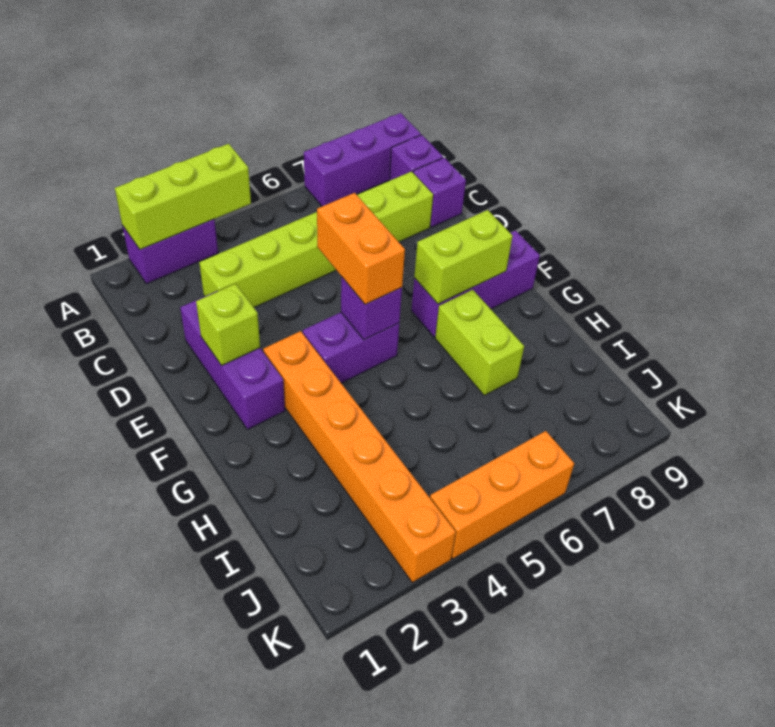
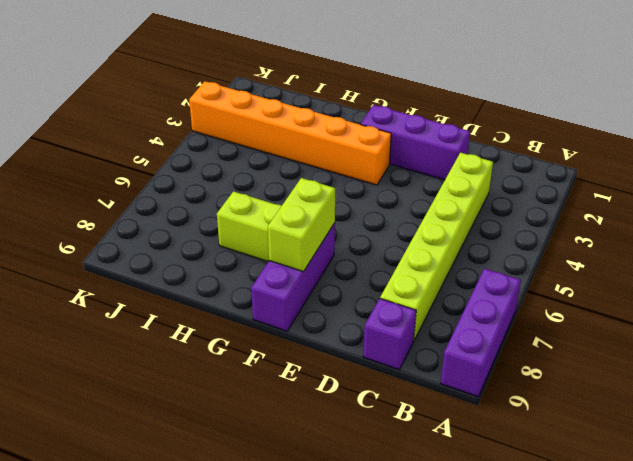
none -> purple brick A2:A3 level 1
none -> purple brick B9 level 1
none -> purple brick F4:F5 level 1

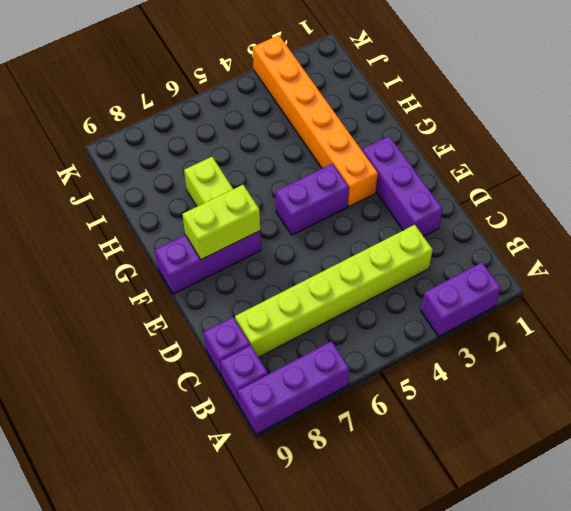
none -> orange brick K4:K6 level 1
none -> lime brick A2:A4 level 2
none -> lime brick E2 level 2

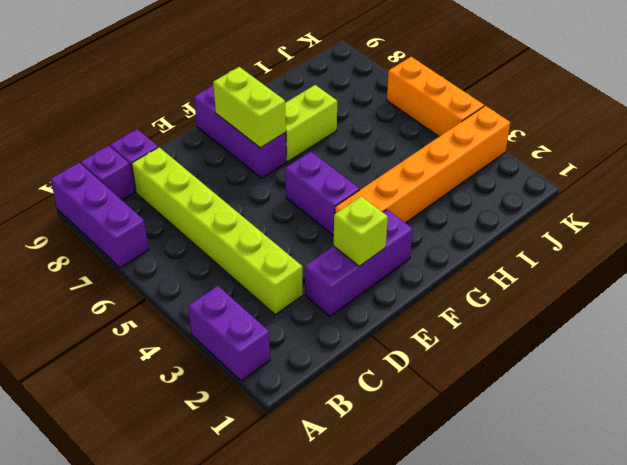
none -> lime brick A2:A4 level 2
none -> purple brick F5 level 2
none -> orange brick E5:F5 level 3

